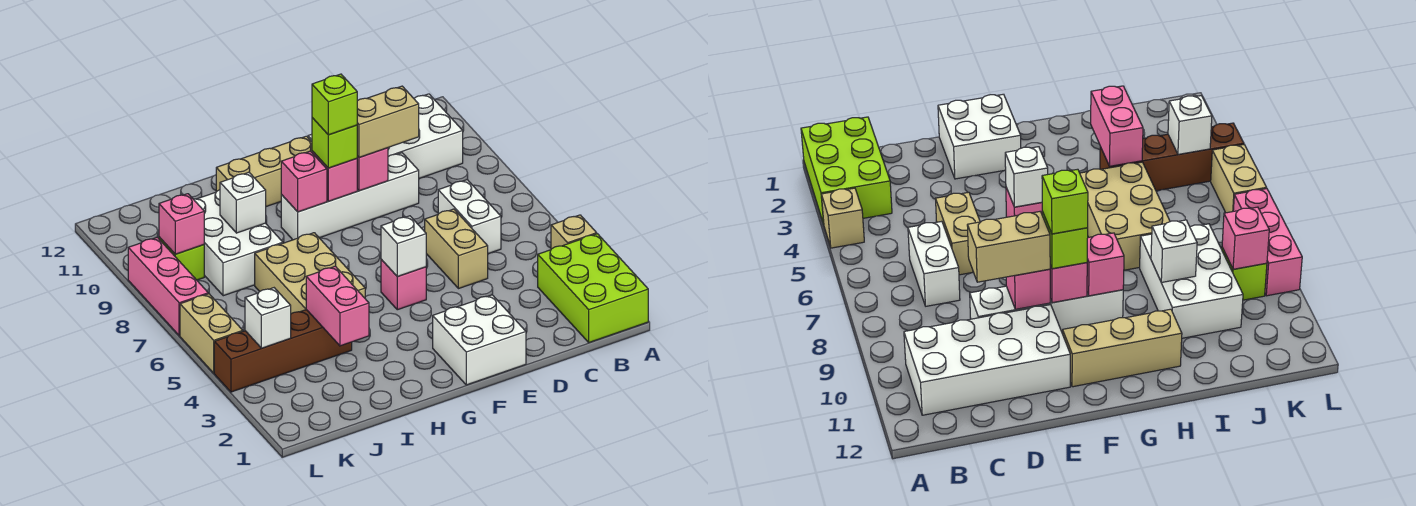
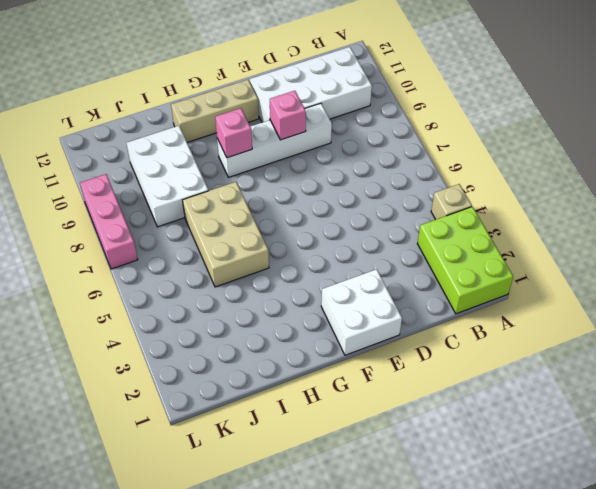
none -> white brick C6:C7 level 1
none -> tan brick D5:D6 level 1
none -> pink brick F5 level 1

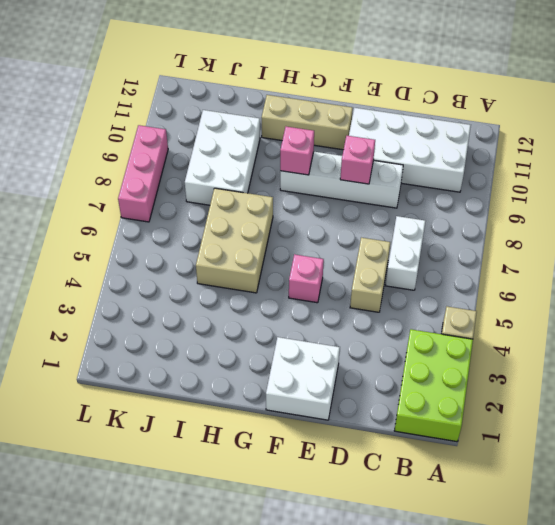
none -> brown brick I4:L4 level 1
none -> lime brick K9 level 1
none -> tan brick L5:L6 level 1

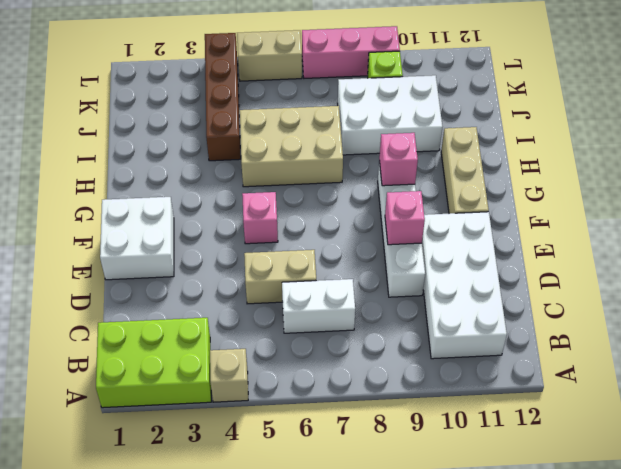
none -> white brick F5 level 2
none -> pink brick F9 level 2
none -> pink brick I3:I4 level 2

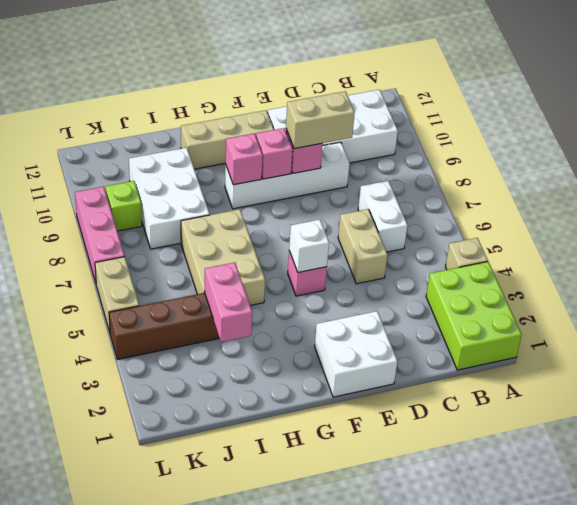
none -> white brick I9 level 2
none -> white brick K4 level 2
none -> pink brick K9 level 2

